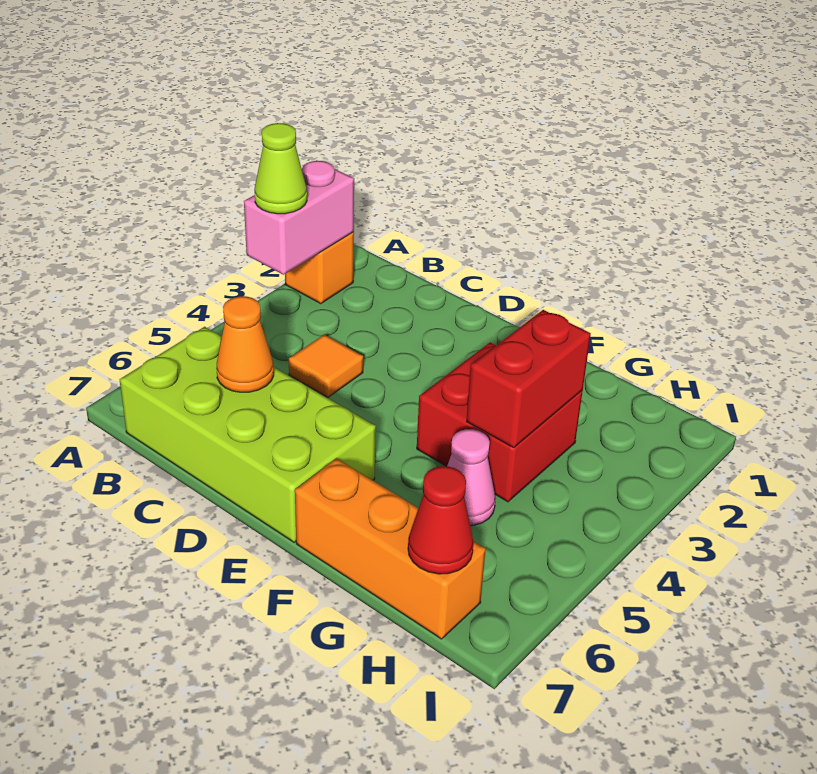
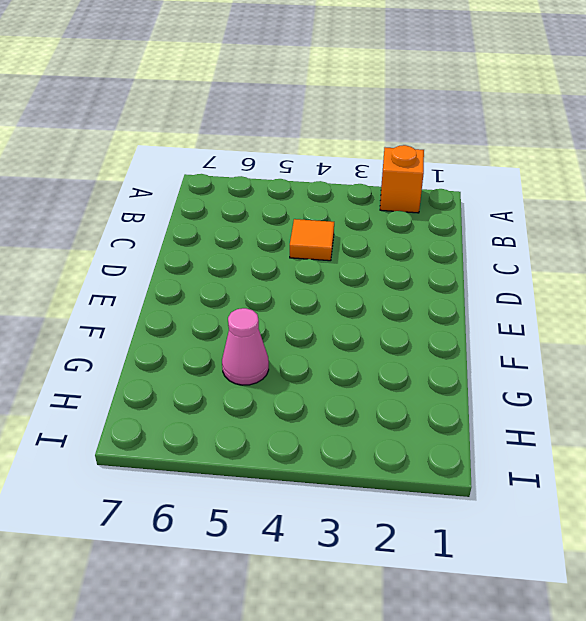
none -> lime brick B6:E7 level 1
none -> red brick F3:G4 level 1

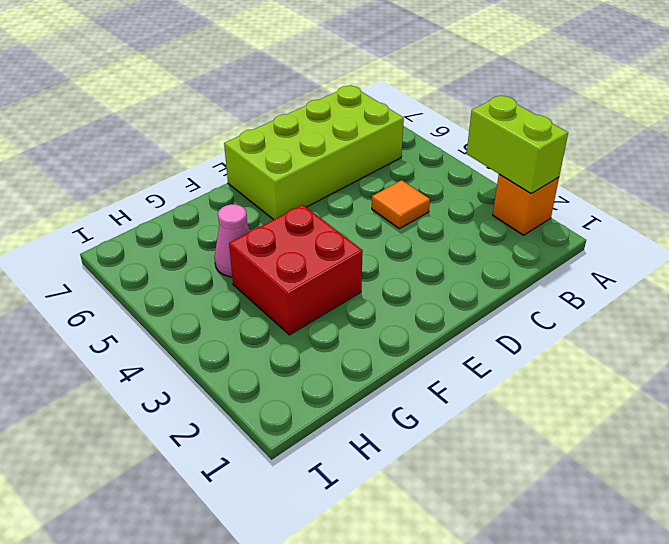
lime brick A2:A3 level 2 -> pink brick A2:A3 level 2
none -> orange brick F7:H7 level 1
none -> orange cone C6 level 2

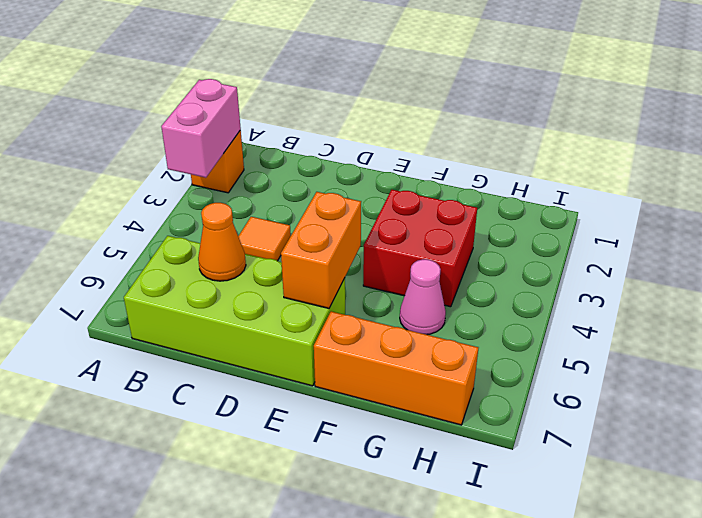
orange brick E5:E6 level 2 -> none
none -> red brick G3:G4 level 2
none -> red cone H7 level 2

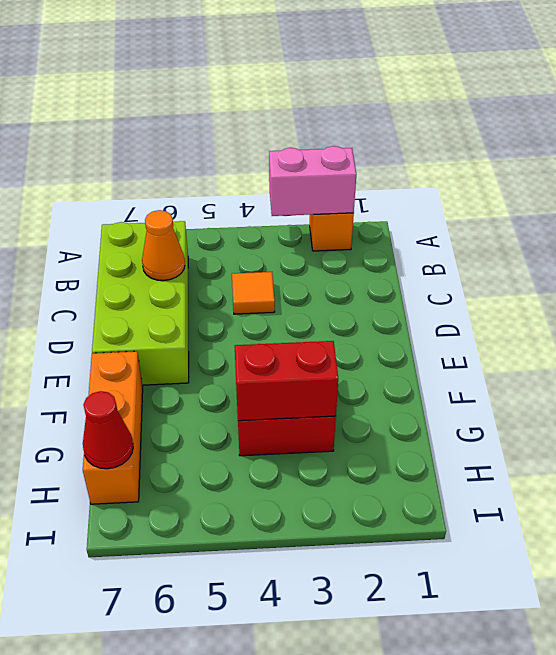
none -> pink cone G5 level 1
none -> lime cone A3 level 3

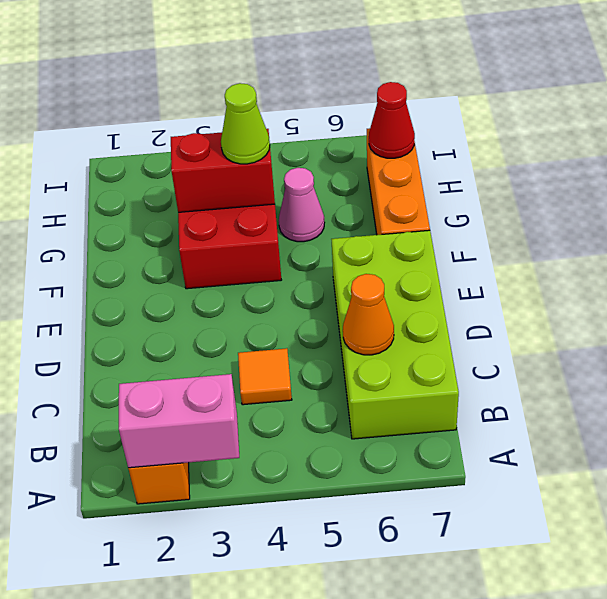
lime cone G4 level 3 -> lime cone A3 level 3

